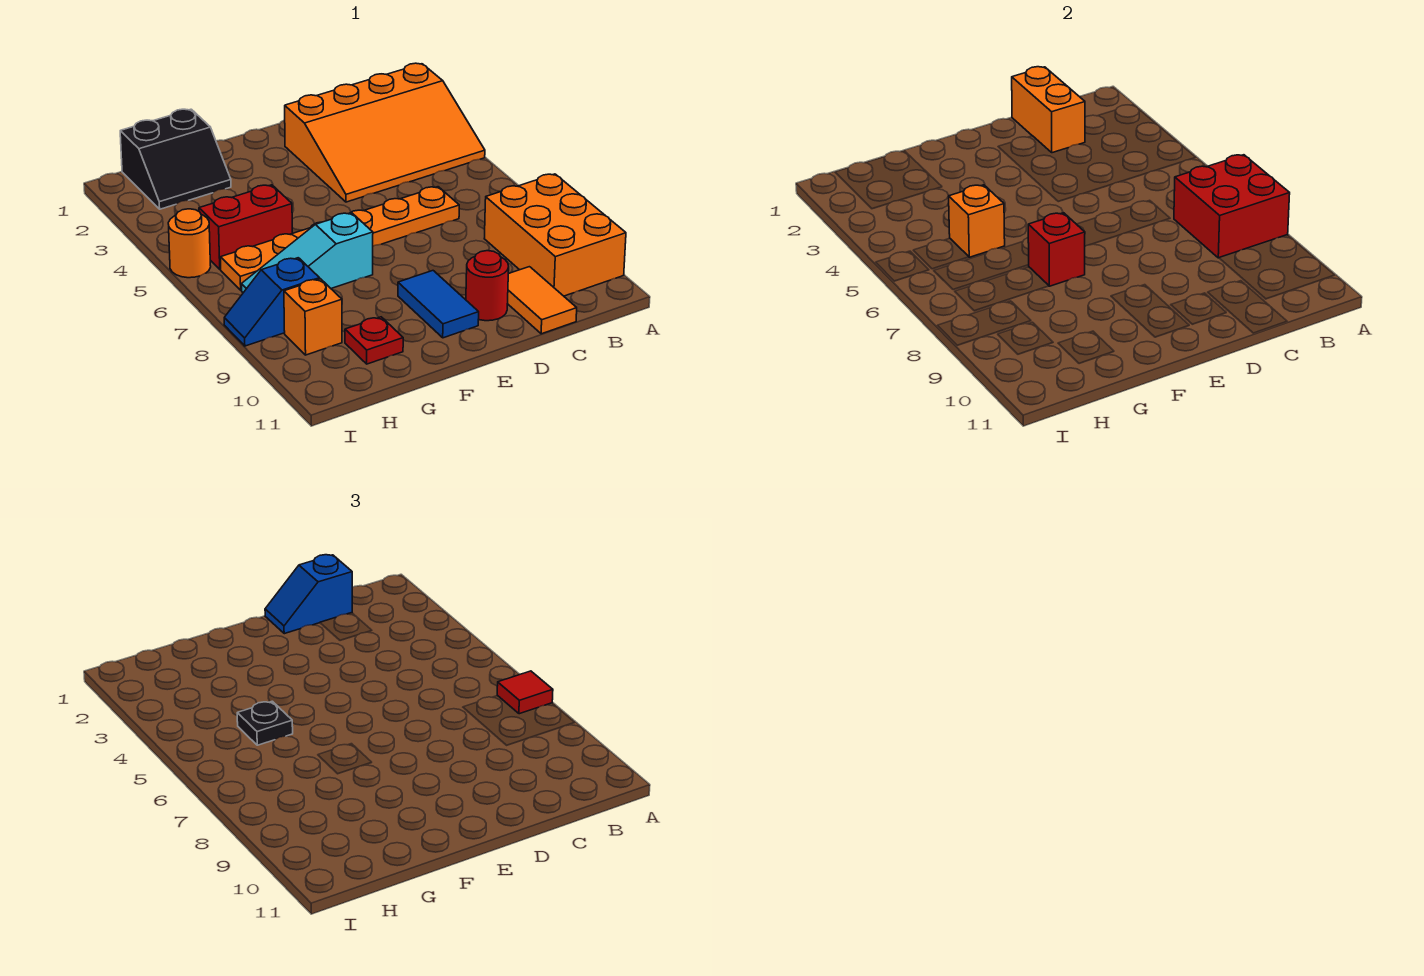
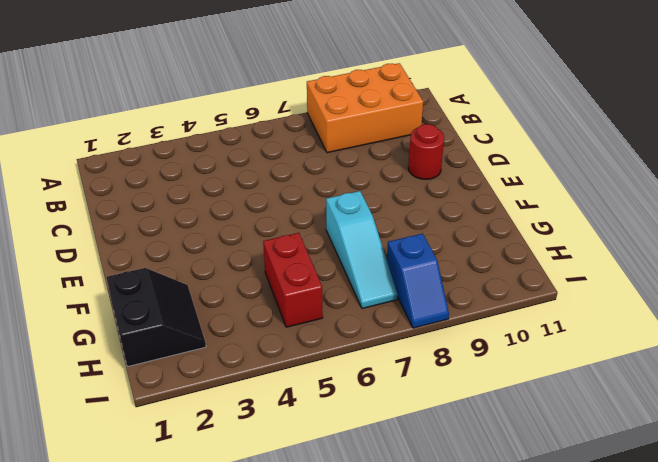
none -> orange slope A2:D4 level 1 top 2
none -> orange plate C6:H6 level 1
none -> orange tile C10:C11 level 1

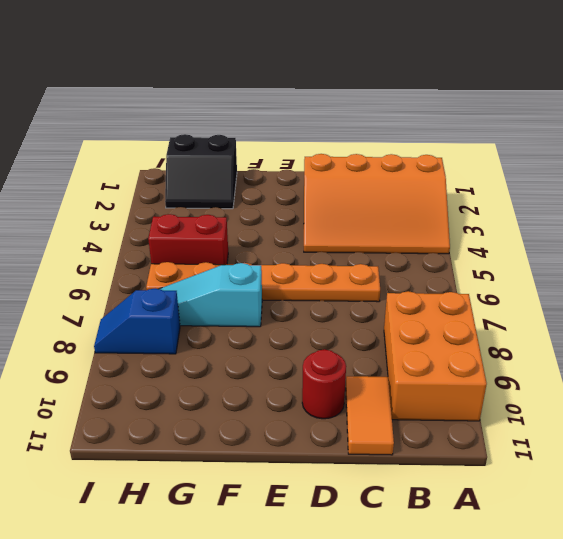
none -> blue tile E9:E10 level 1
none -> red plate G10 level 1
none -> orange brick H9 level 1

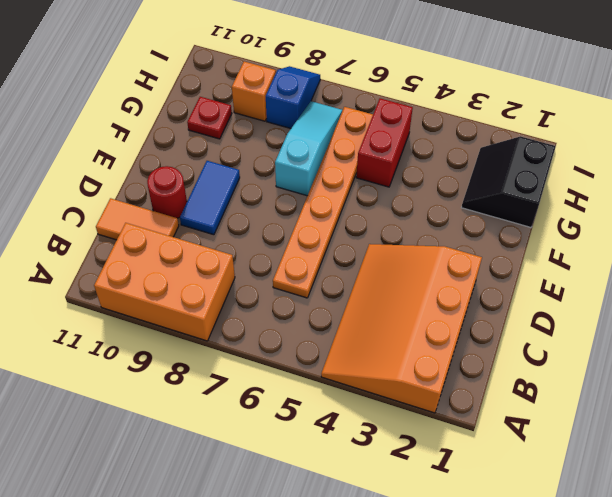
blue tile D9:E9 level 1 -> blue tile E9:E10 level 1
none -> orange round brick I5 level 1
none -> red brick A7:B8 level 2
none -> orange brick C1:C2 level 2

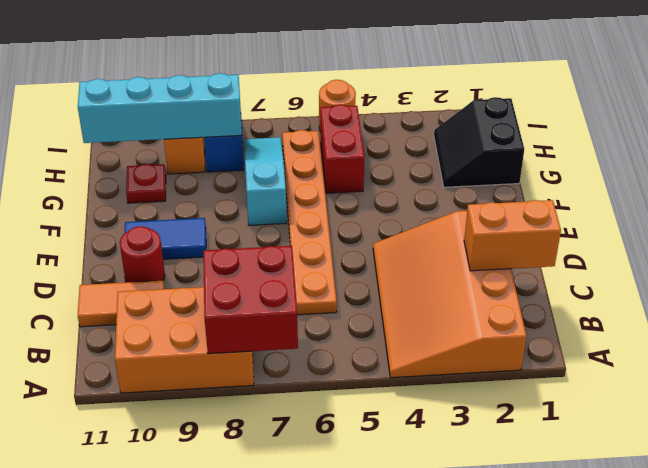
cyan brick H8:H11 level 2 -> none
none -> red brick F7 level 2
none -> orange brick G5 level 2
none -> red tile A7 level 3

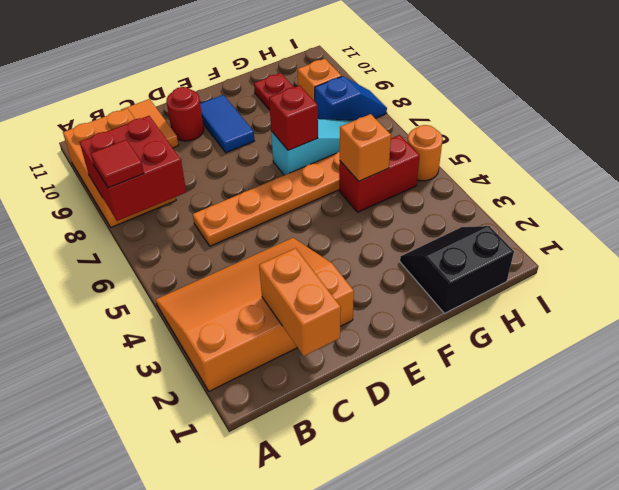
none -> blue slope C1:D1 level 3 top C
none -> black plate G5 level 3

